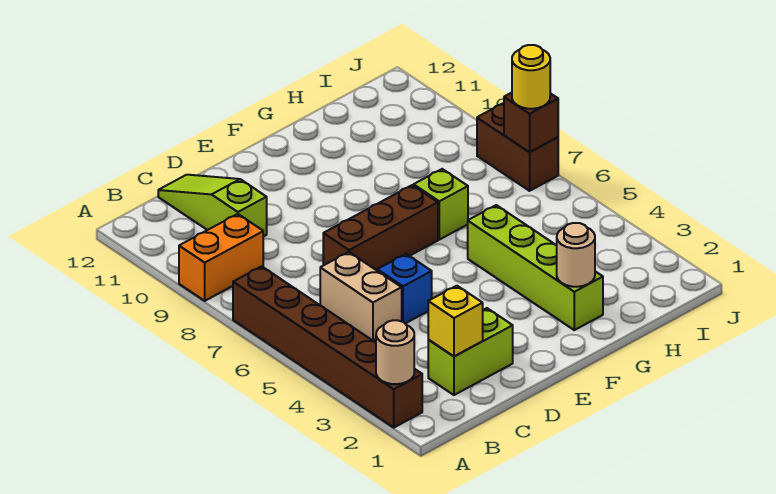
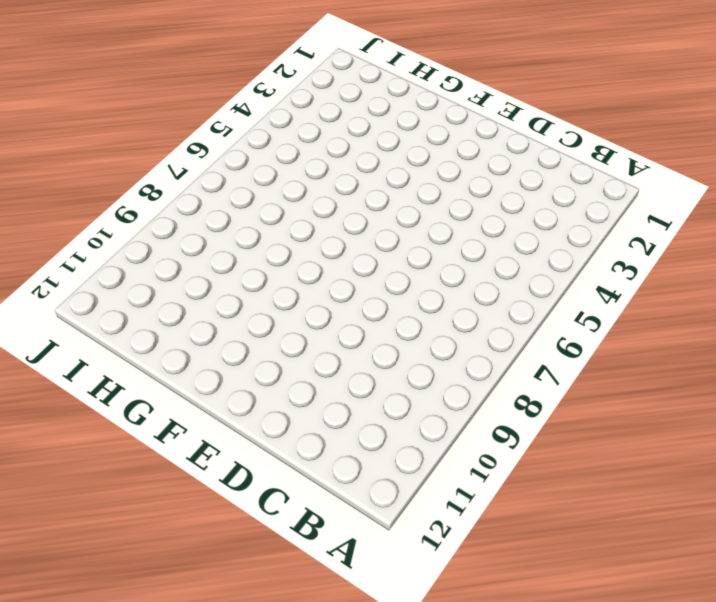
none -> brown brick A2:A7 level 1
none -> orange brick A9:B9 level 1
none -> lime brick C2:D2 level 1

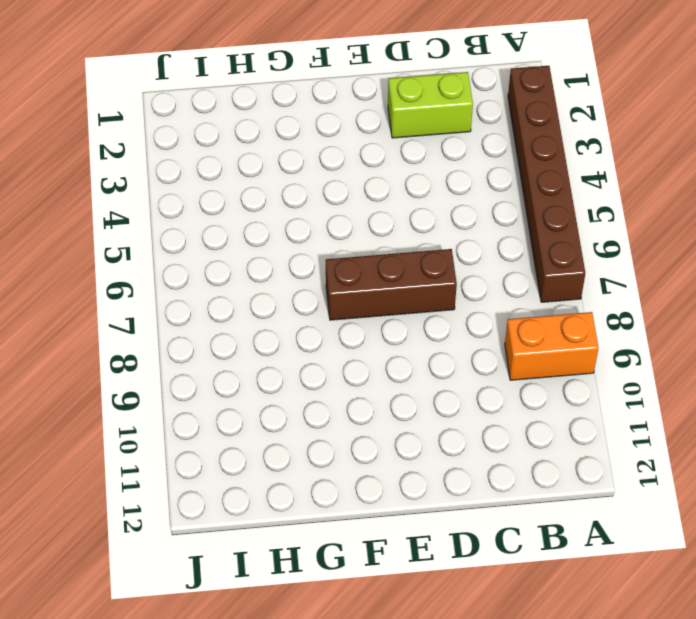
none -> tan brick C5:C6 level 1
none -> lime slope C10:C12 level 1 top 10
none -> blue brick D5 level 1

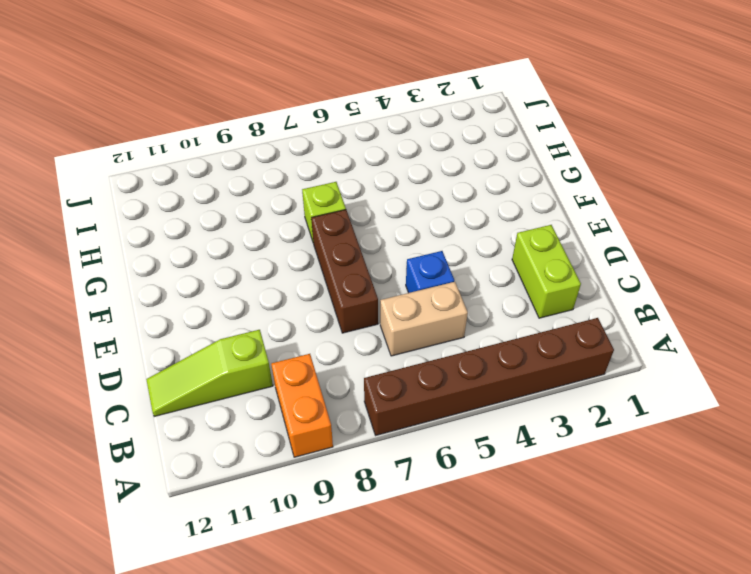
none -> lime brick G2:G5 level 1
none -> brown brick J7:J8 level 1
none -> tan round brick A2 level 2

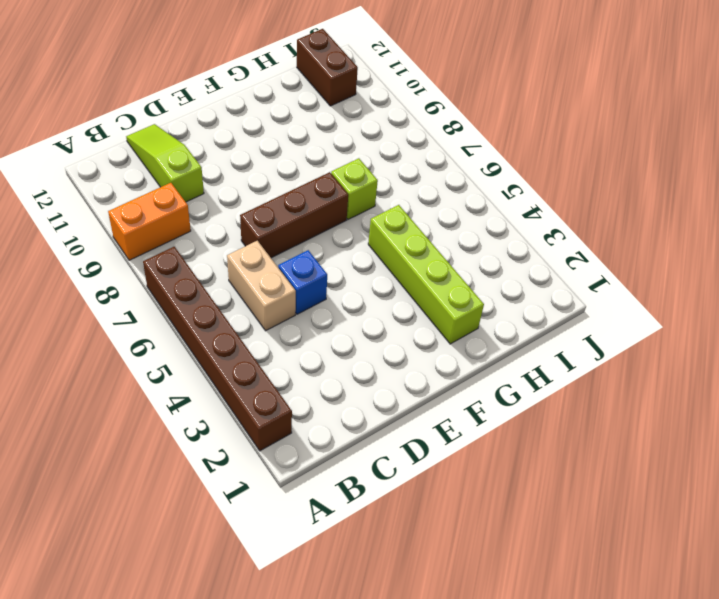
brown brick I11:I12 level 1 -> brown brick J7:J8 level 1
none -> lime brick C2:D2 level 1
none -> tan round brick A2 level 2
none -> yellow brick C2 level 2

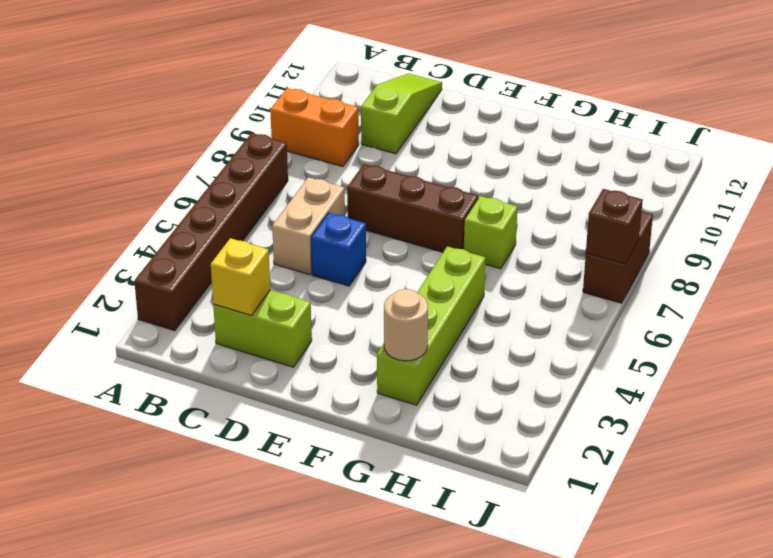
none -> tan round brick A2 level 2
none -> yellow round brick J7 level 3

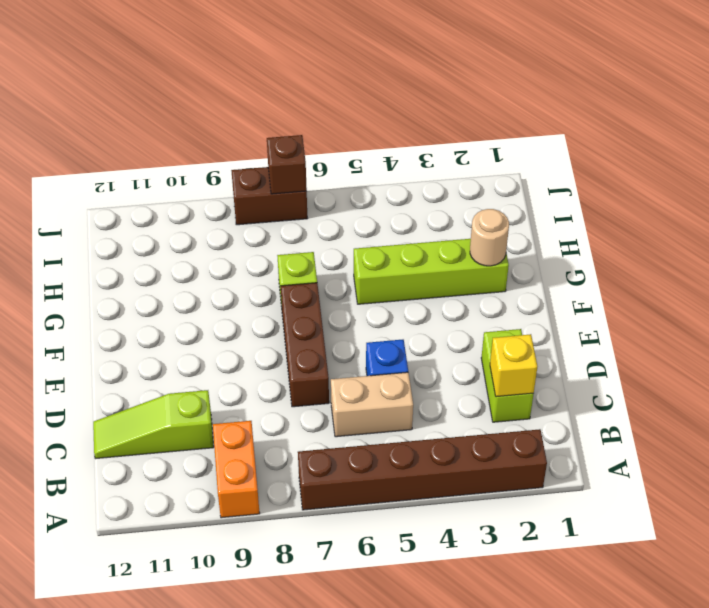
none -> tan round brick A2 level 2
none -> yellow round brick J7 level 3

